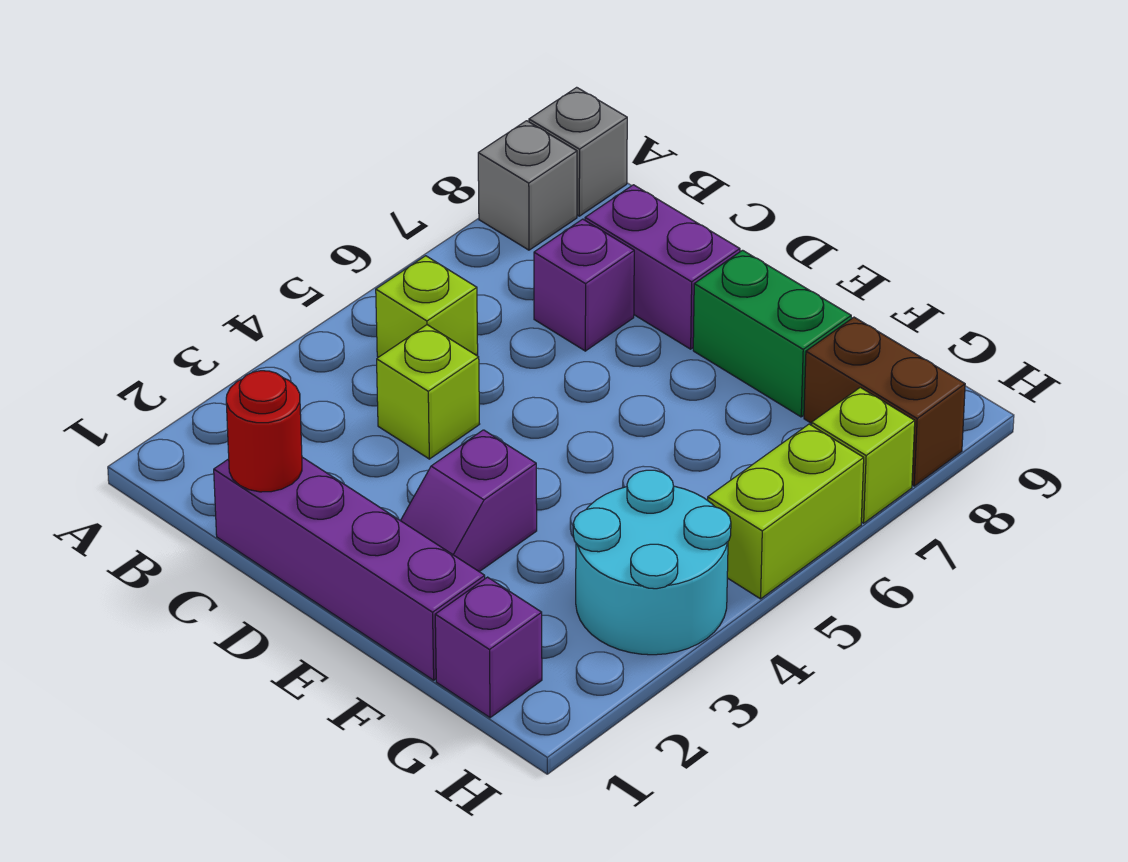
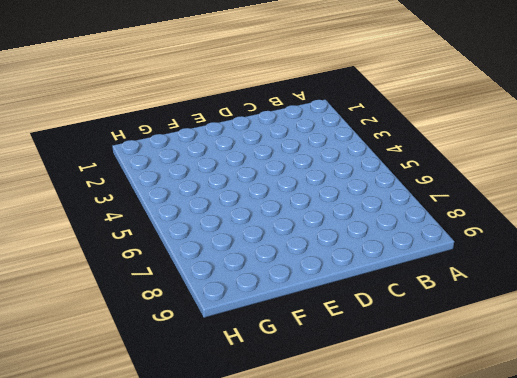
none -> grey brick A8 level 1
none -> grey brick A9 level 1
none -> lime brick B5 level 1

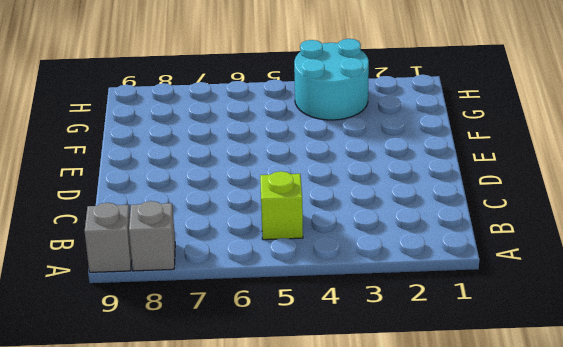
none -> purple brick C1:F1 level 1
none -> lime brick C4 level 1
none -> purple brick C7 level 1

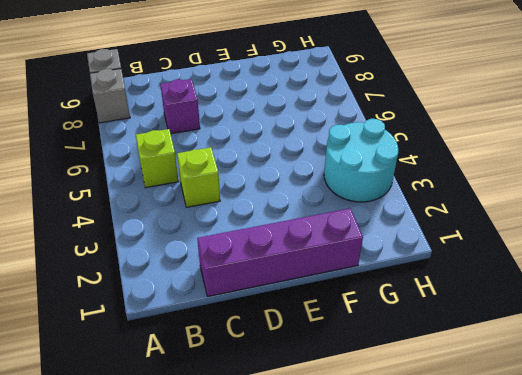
none -> purple brick C8:D8 level 1
none -> purple slope E2:E3 level 1 top 3
none -> green brick E8:F8 level 1

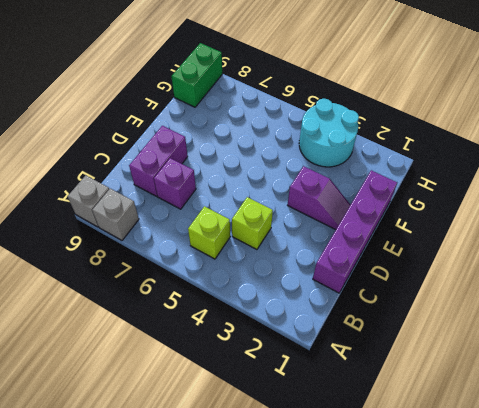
green brick G9:H9 level 1 -> green brick E8:F8 level 1
none -> purple brick G1 level 1
none -> brown brick G8:H8 level 1
none -> lime brick H5:H6 level 1

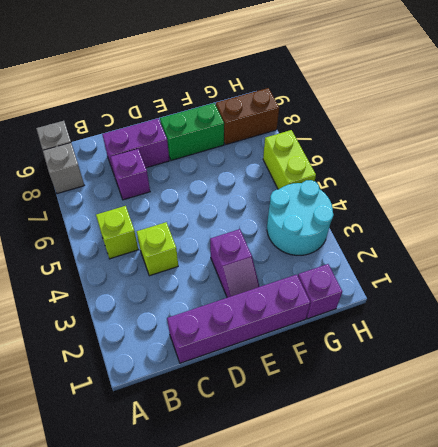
none -> lime brick H7 level 1
none -> red round brick C1 level 2

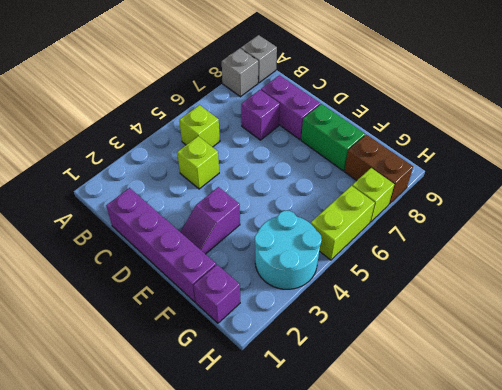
none -> red round brick C1 level 2

